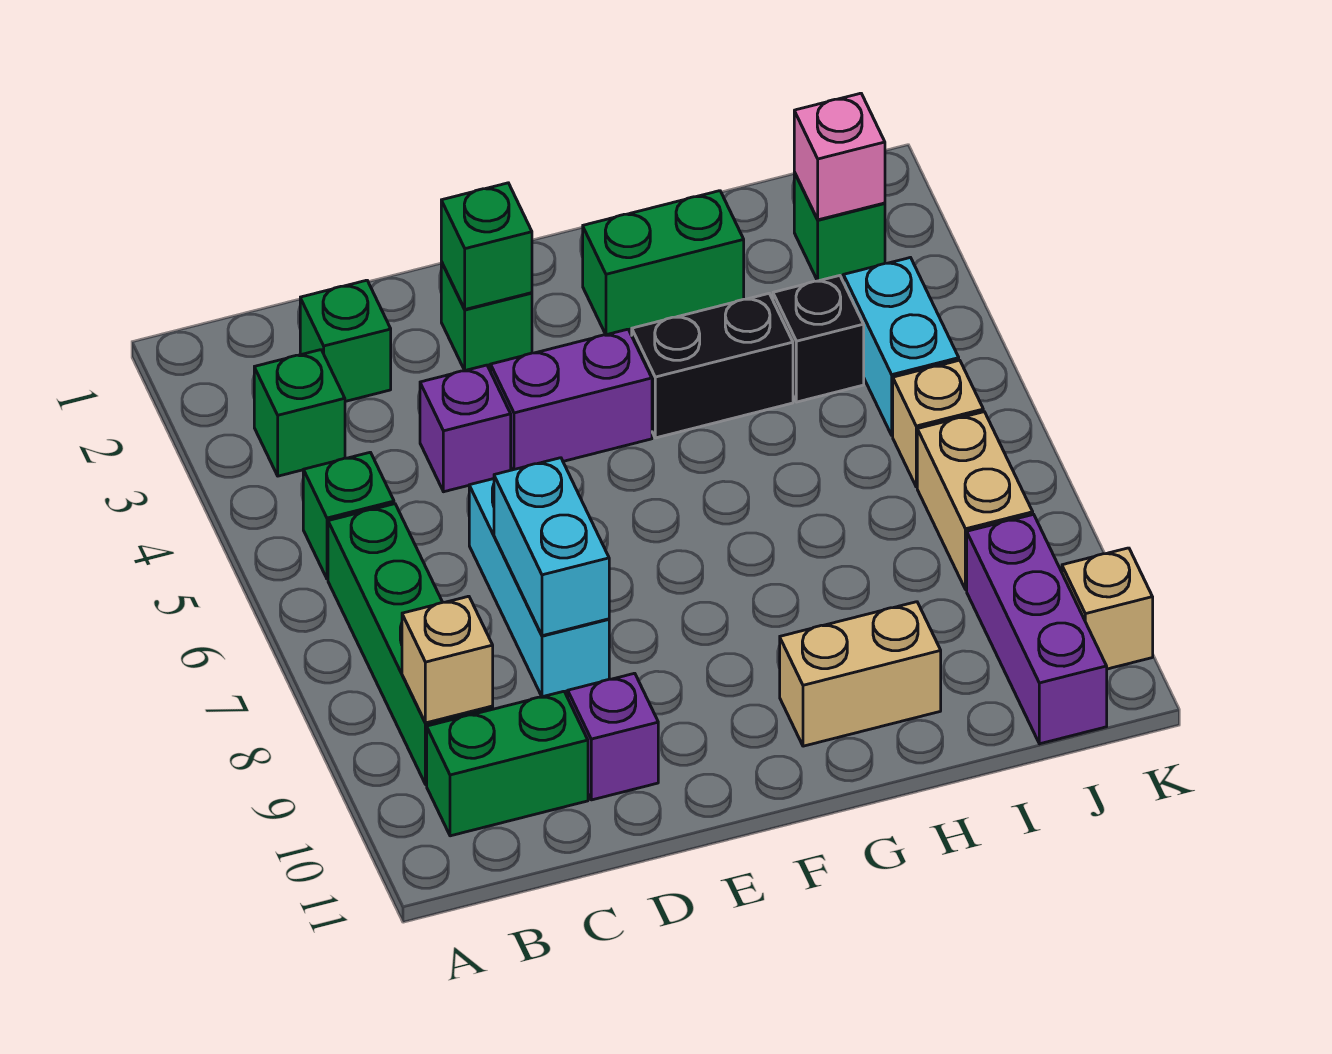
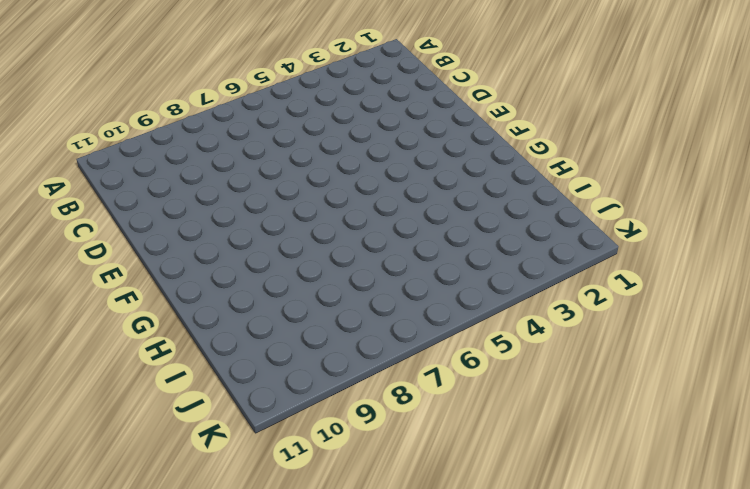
none -> green brick B3 level 1
none -> green brick B5 level 1
none -> green brick B6:B9 level 1

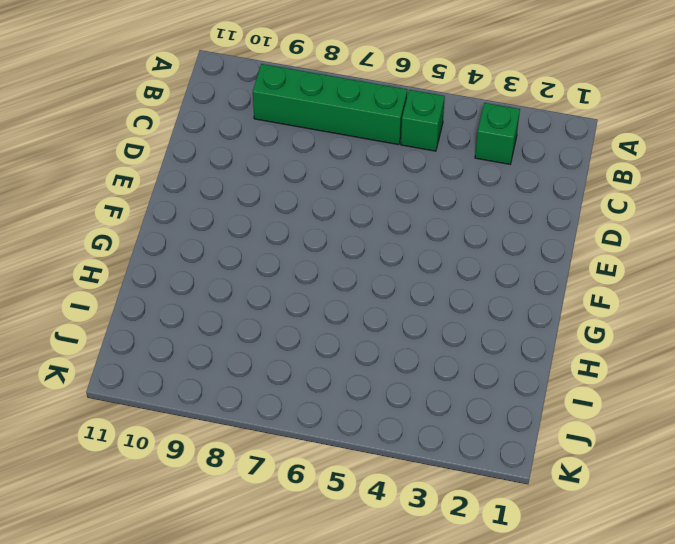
none -> green brick B10:C10 level 1
none -> green brick C2 level 1
none -> purple brick D4 level 1

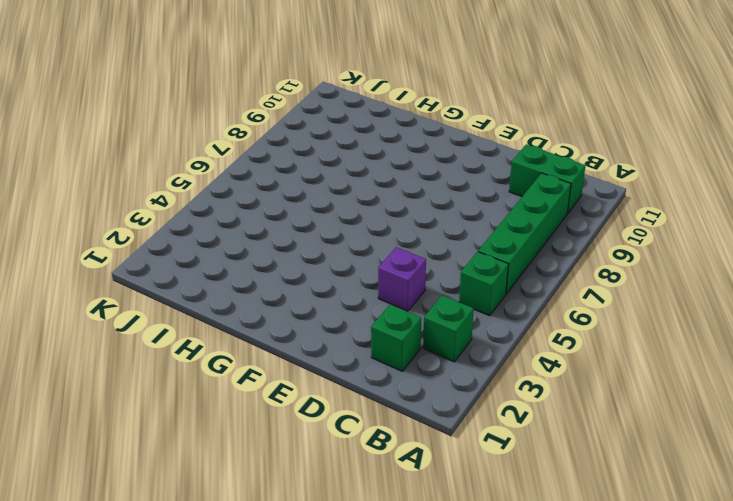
none -> cyan brick D6:D8 level 1
none -> purple brick D10 level 1
none -> green brick E2 level 1

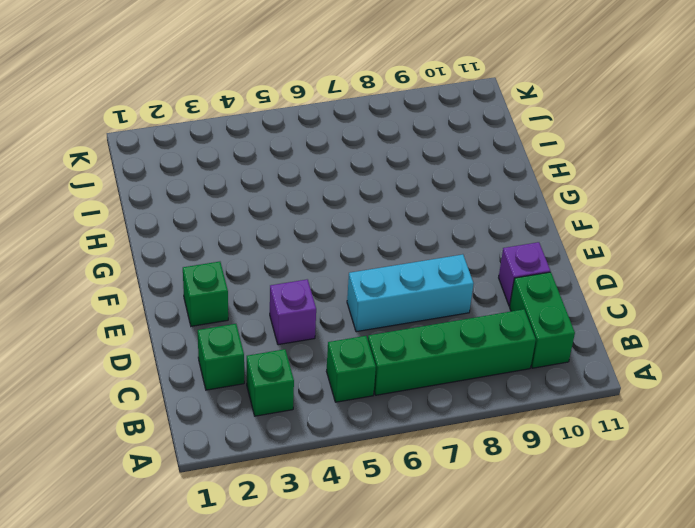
none -> purple brick E4:F4 level 1
none -> green brick G2:H2 level 1
none -> black brick G4:H4 level 1

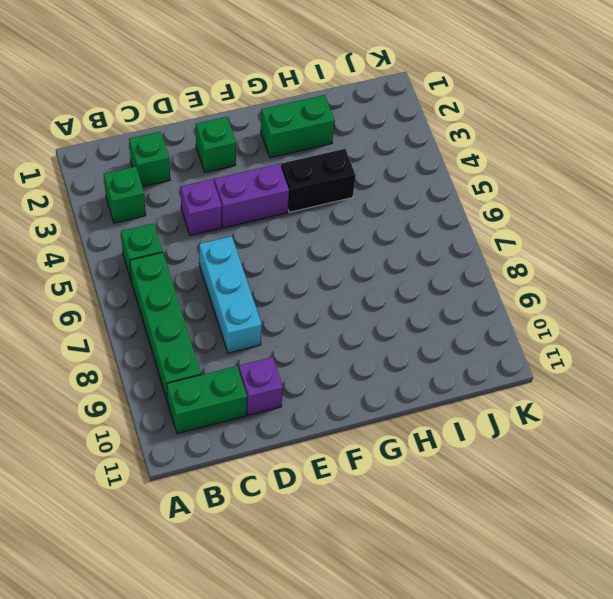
none -> tan brick G10:H10 level 1
none -> black brick I4 level 1
none -> green brick J2 level 1

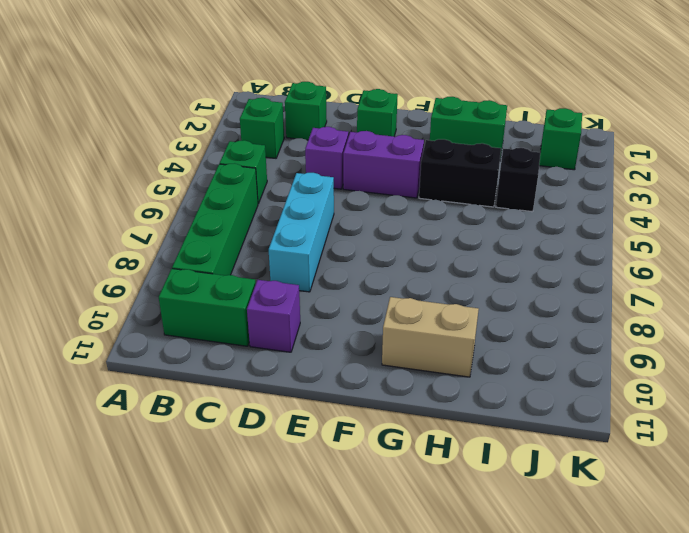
none -> cyan brick J4:J5 level 1
none -> tan brick J6 level 1
none -> tan brick J7:J8 level 1

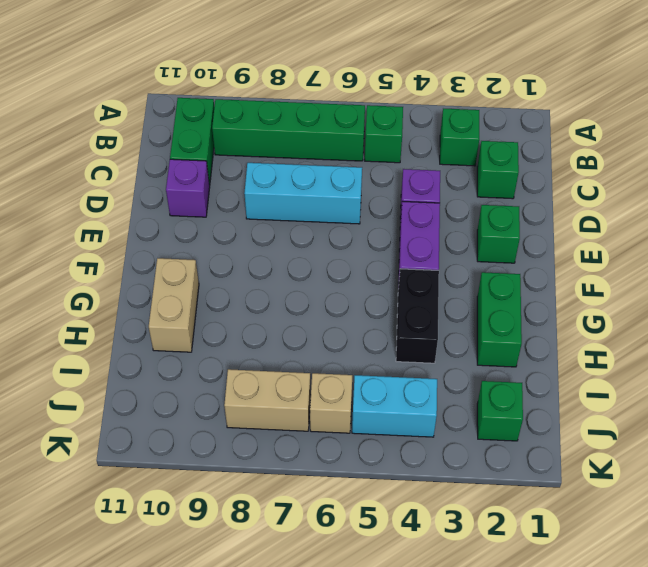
none -> black brick I4 level 1
none -> purple brick J9:J11 level 1
none -> tan brick K10 level 1

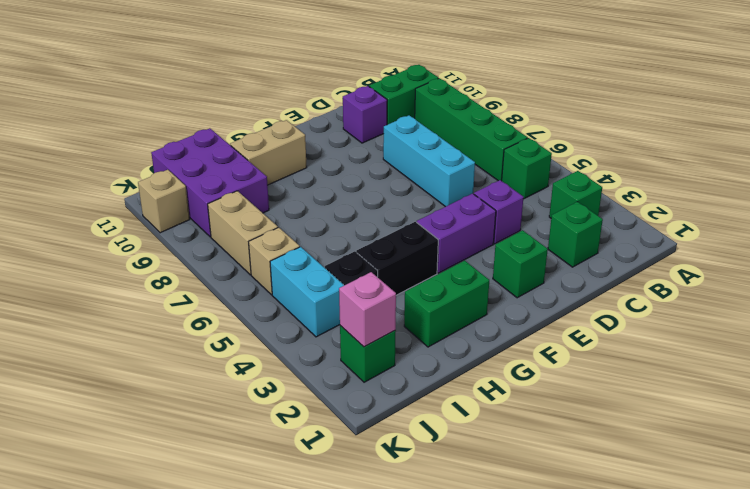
purple brick I9:J11 level 1 -> purple brick J9:J11 level 1
none -> tan brick B9 level 2
none -> cyan brick D7:D8 level 2
none -> green brick E2 level 2

